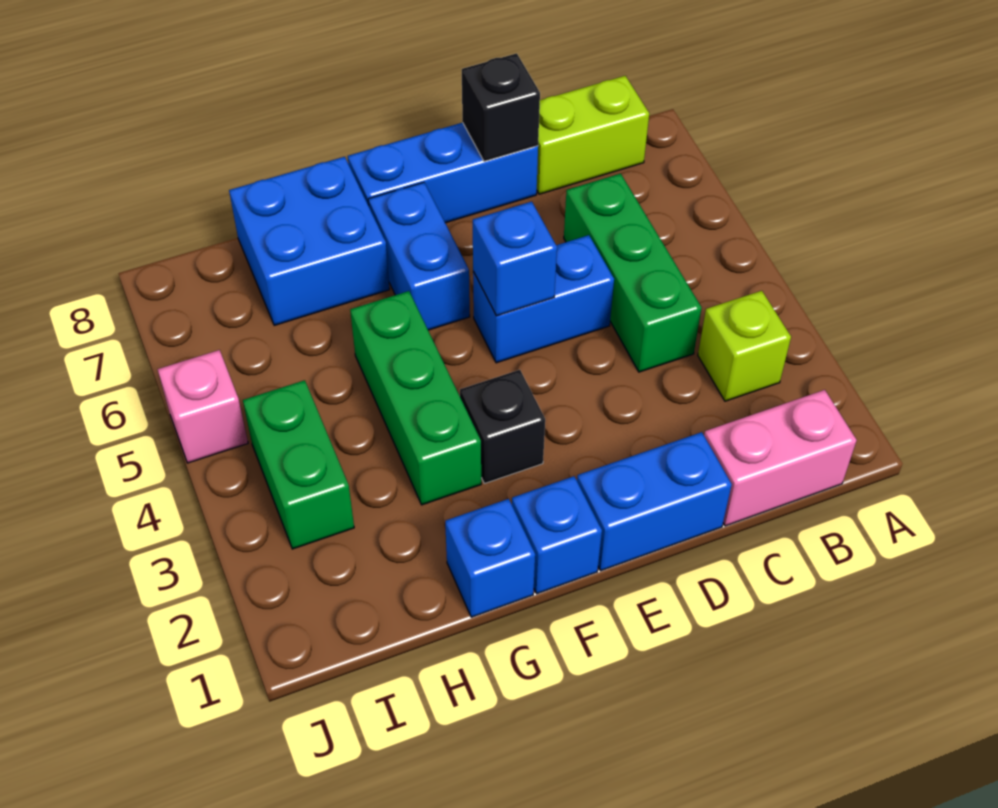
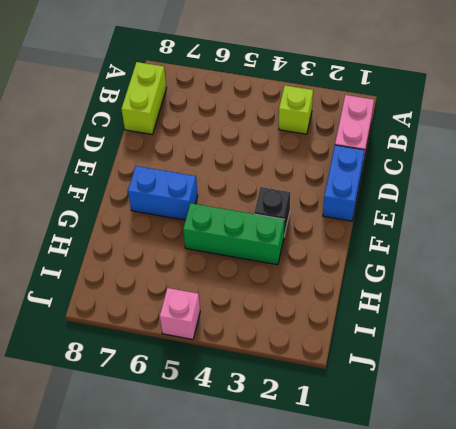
none -> green brick C4:C6 level 1
none -> blue brick D5:E5 level 1
none -> blue brick D8:F8 level 1

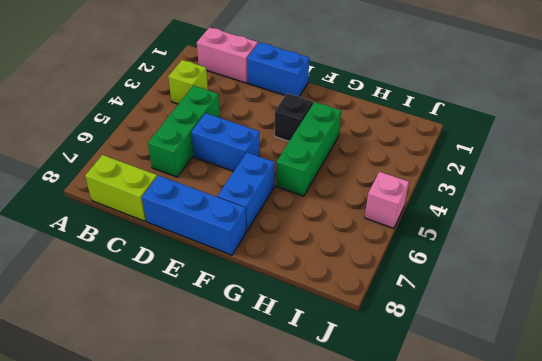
none -> blue brick F1 level 1
none -> blue brick G1 level 1
none -> blue brick G7:H8 level 1

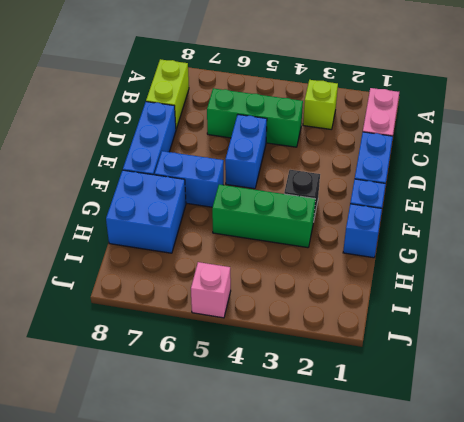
none -> green brick I3:I4 level 1
none -> black brick D8 level 2
none -> blue brick E5 level 2

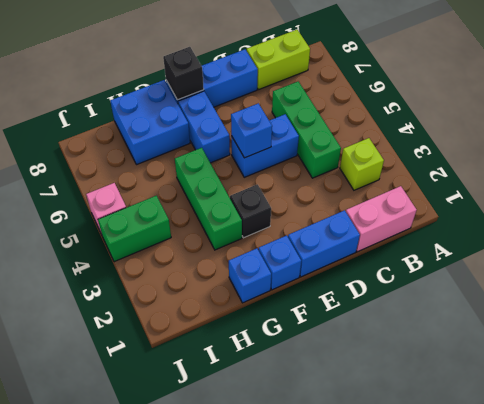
black brick F8 level 2 -> black brick D8 level 2
green brick I4:J4 level 1 -> green brick I3:I4 level 1

